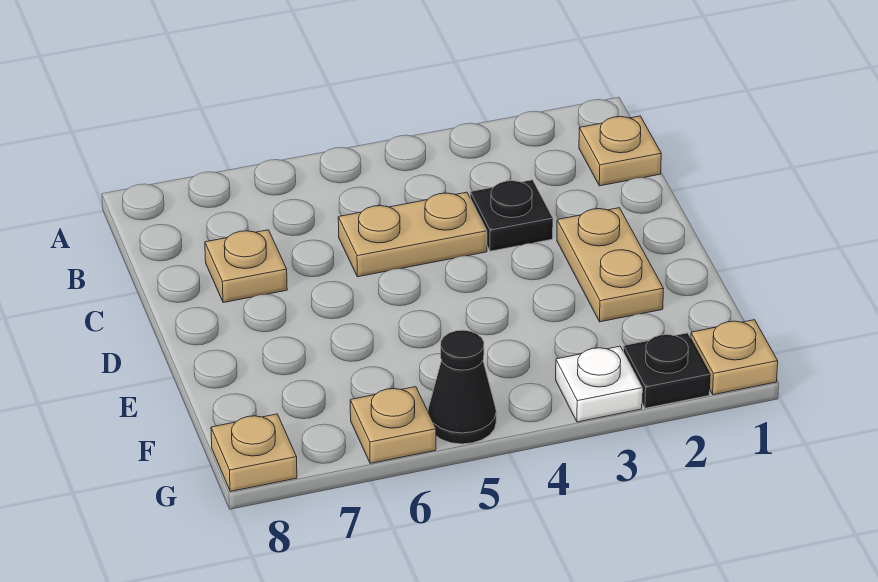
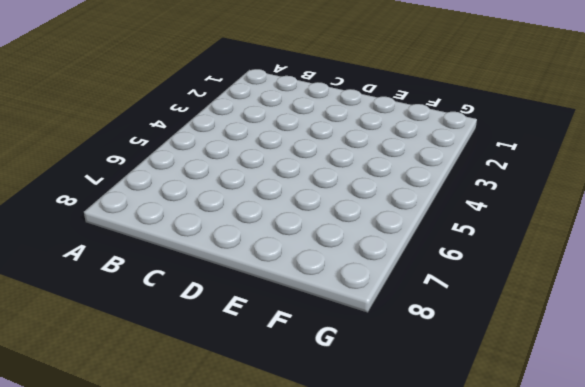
none -> tan plate B1 level 1
none -> black plate C3 level 1

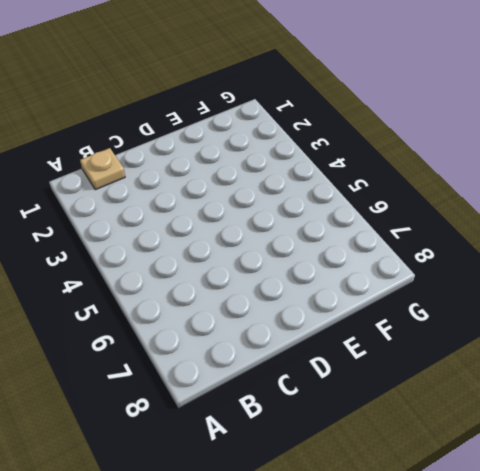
none -> black plate C3 level 1
none -> tan plate C4:C5 level 1

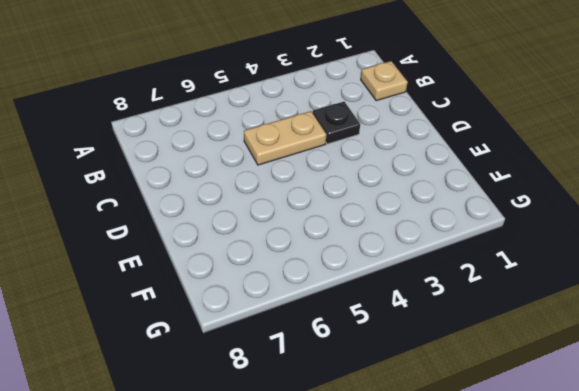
none -> tan plate C7 level 1
none -> tan plate D2:E2 level 1

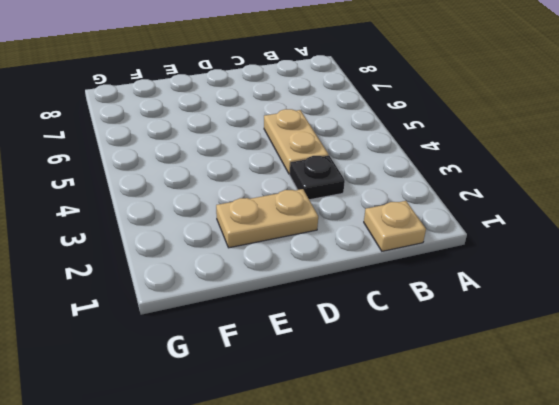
none -> tan plate C7 level 1
none -> tan plate G1 level 1

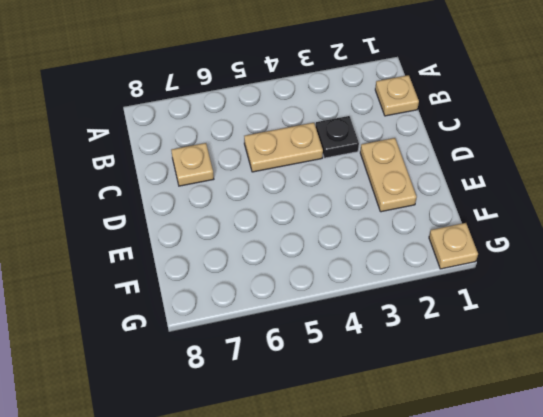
none -> black plate G2 level 1
none -> white plate G3 level 1

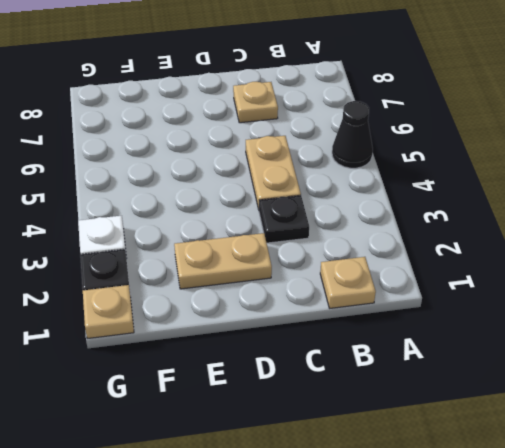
black cone A5 level 1 -> black cone G5 level 1
none -> tan plate G6 level 1
none -> tan plate G8 level 1

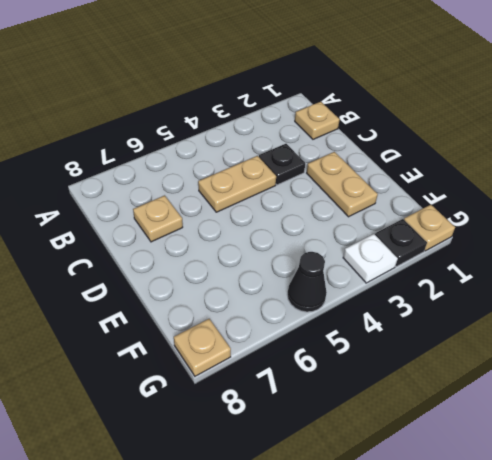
none -> tan plate G6 level 1

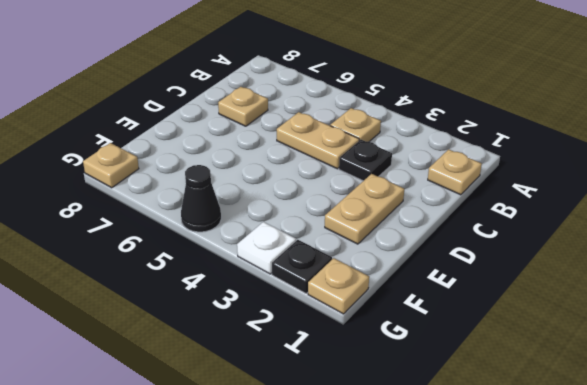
tan plate B4 level 1 -> tan plate G6 level 1

